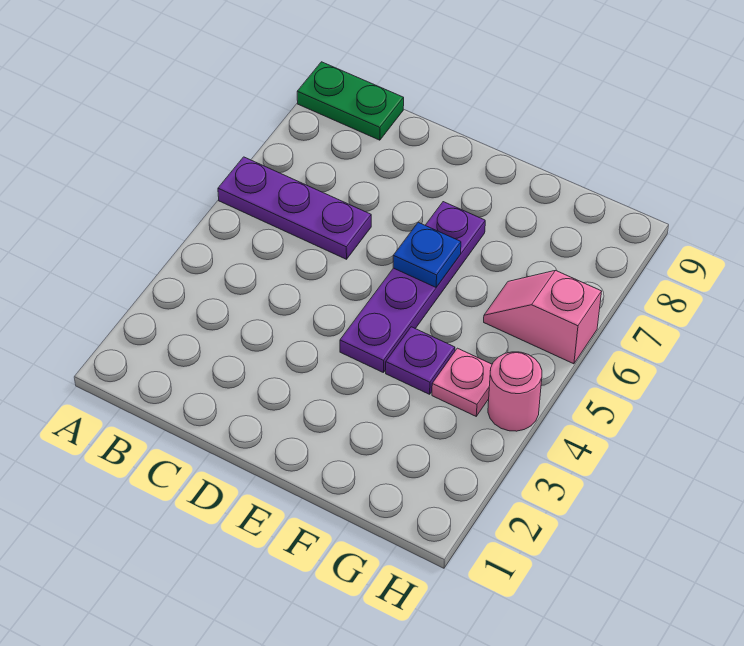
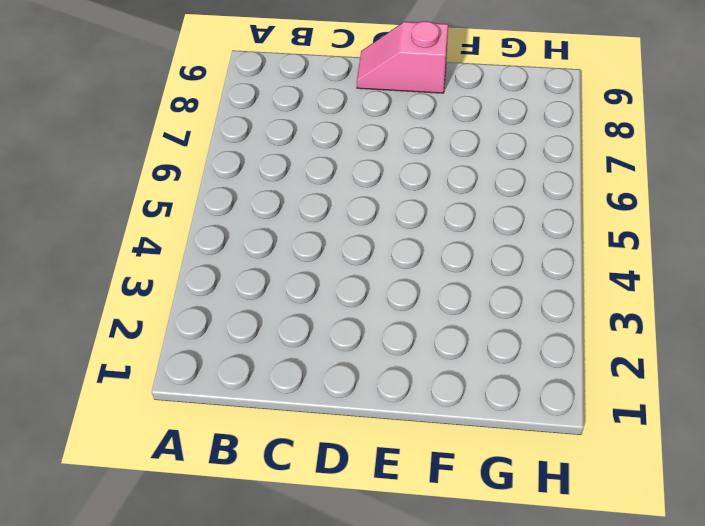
pink slope D9:E9 level 1 top E -> pink slope G6:H6 level 1 top H
none -> purple plate A6:C6 level 1
none -> green plate A9:B9 level 1

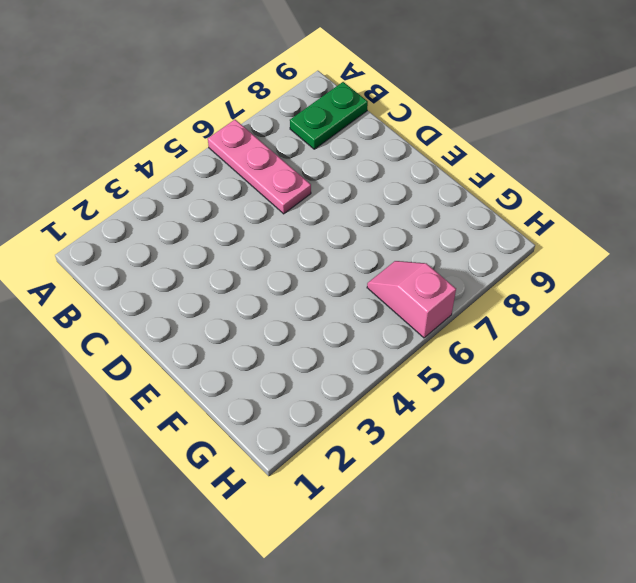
pink plate A6:C6 level 1 -> purple plate A6:C6 level 1
green plate B8:B9 level 1 -> green plate A9:B9 level 1
none -> purple plate E4:E7 level 1
none -> purple plate F4 level 1

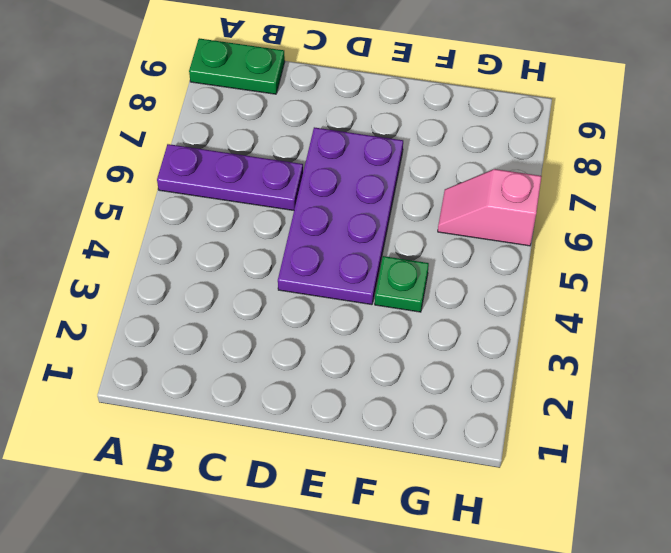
purple plate D4:E7 level 1 -> purple plate E4:E7 level 1
green plate F4 level 1 -> purple plate F4 level 1
none -> pink plate G4 level 1
none -> pink round brick H4 level 1

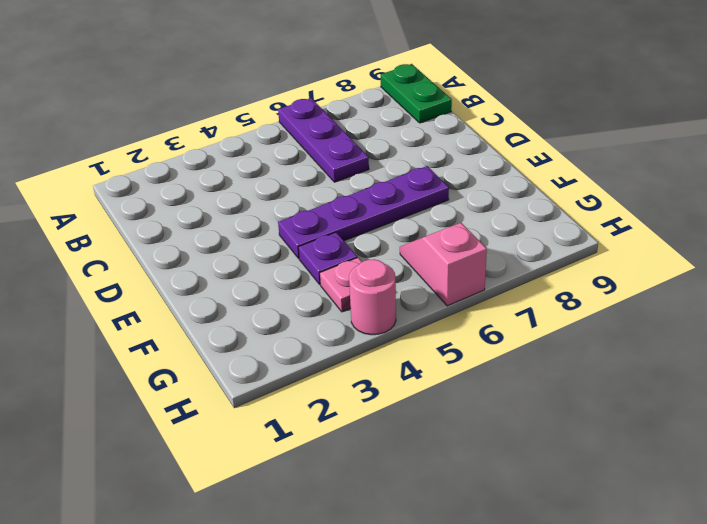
none -> blue plate E6 level 2

